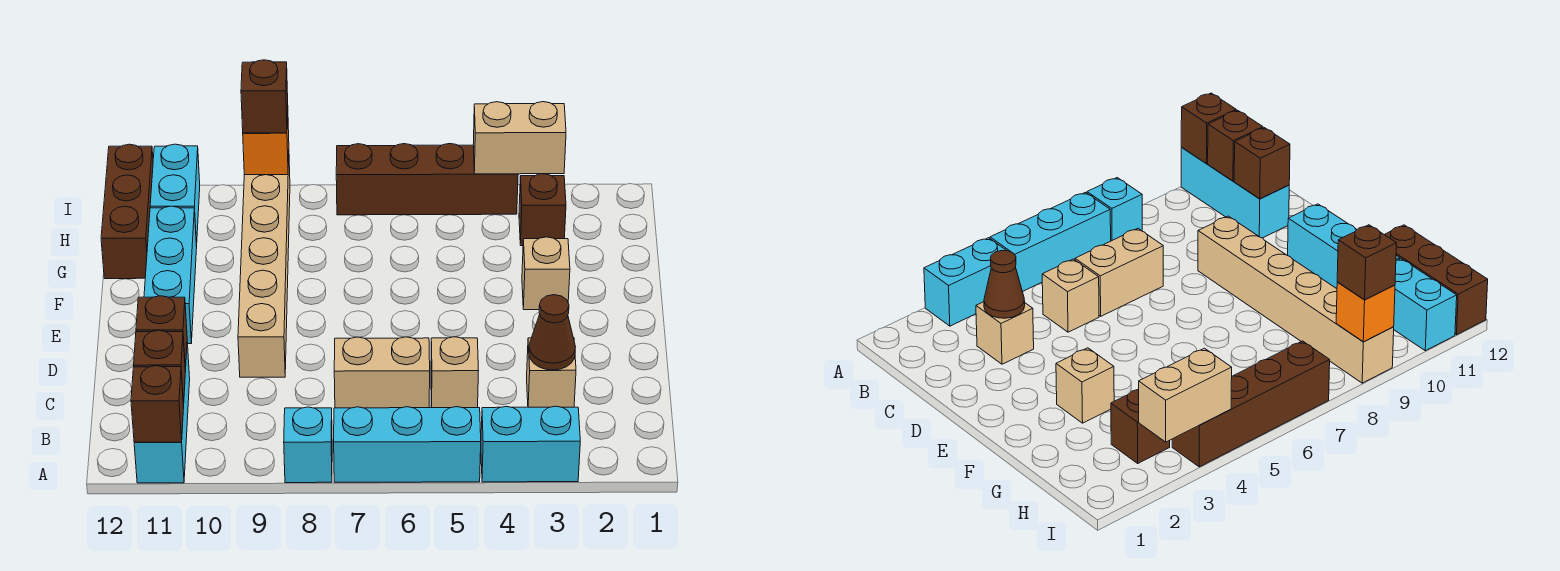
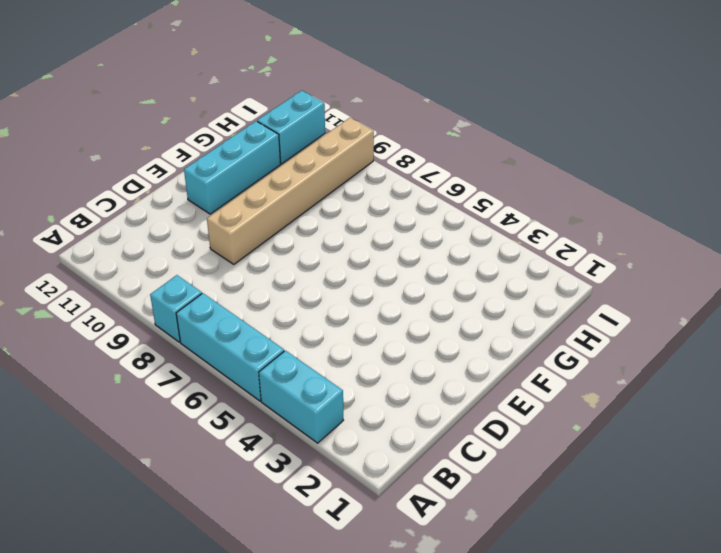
none -> cyan brick A11:C11 level 1
none -> tan brick C3 level 1
none -> tan brick C5 level 1

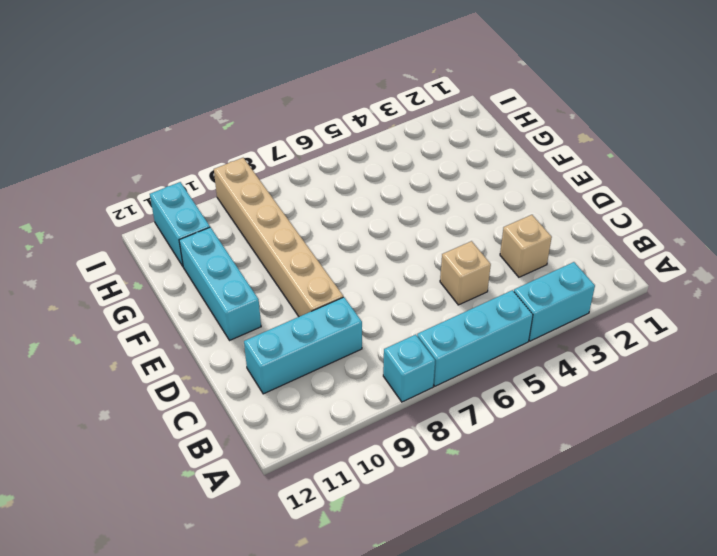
cyan brick C9:C11 level 1 -> cyan brick A11:C11 level 1
none -> tan brick C6:C7 level 1
none -> tan brick F3 level 1
none -> brown brick G12:I12 level 1

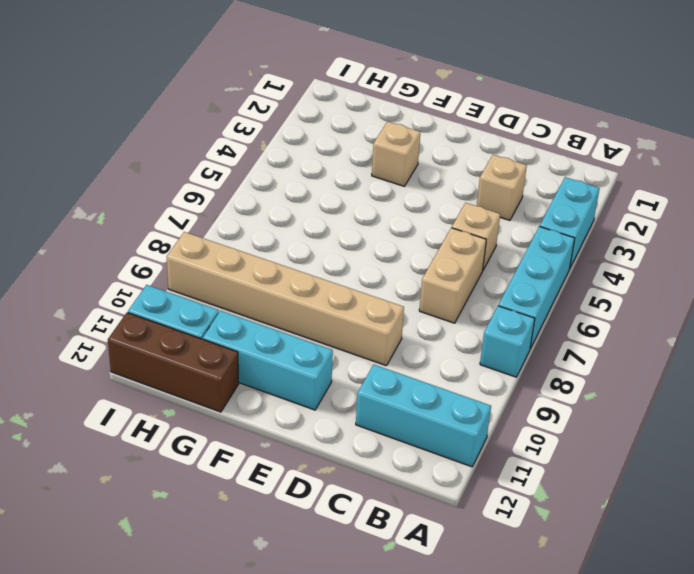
none -> brown brick H3 level 1
none -> brown brick I4:I7 level 1
none -> brown brick A11 level 2

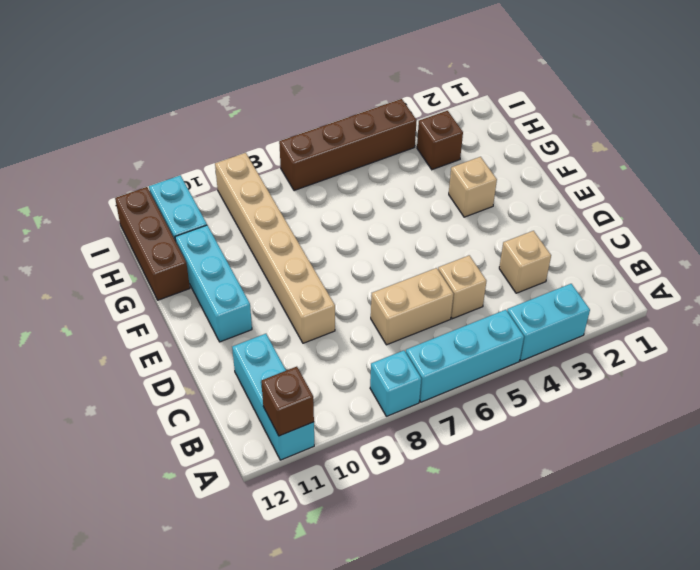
none -> brown brick B11 level 2
none -> brown cone C3 level 2
none -> brown brick C11 level 2

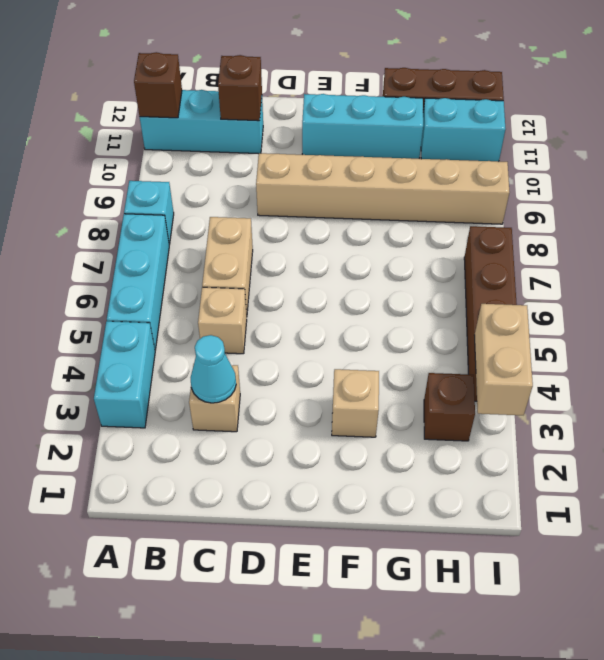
cyan cone C3 level 2 -> brown cone C3 level 2
none -> brown brick B11 level 2
none -> orange brick I9 level 2
none -> brown brick I9 level 3

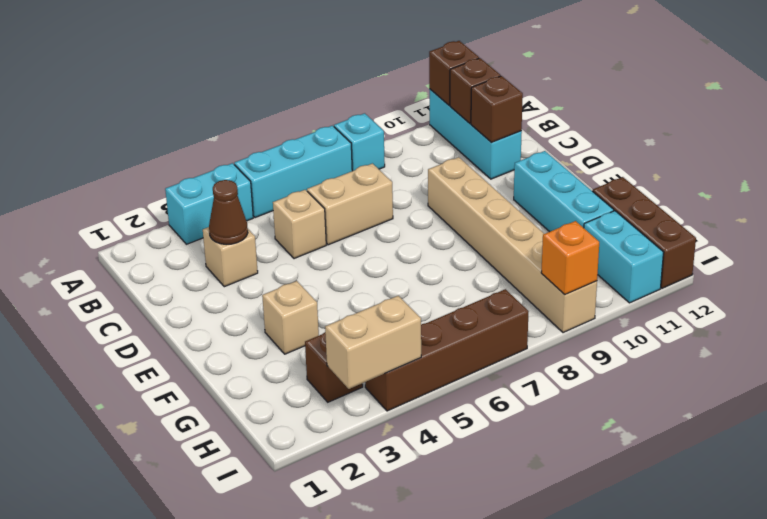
none -> brown brick I9 level 3

